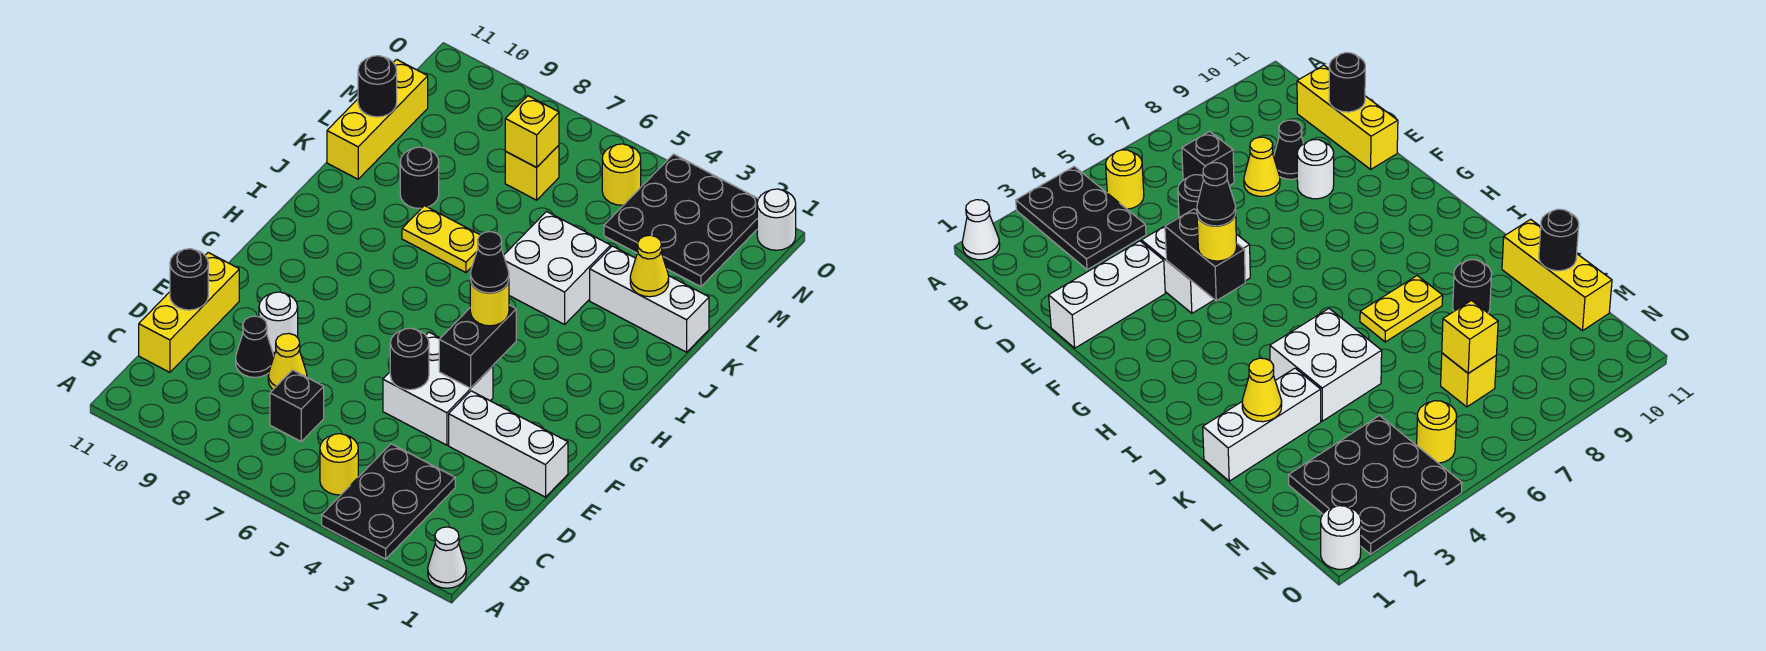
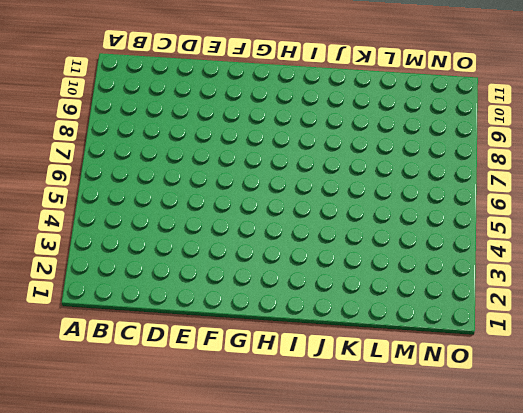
none -> white cone A1 level 1
none -> black plate A3:C4 level 1
none -> yellow round brick B5 level 1

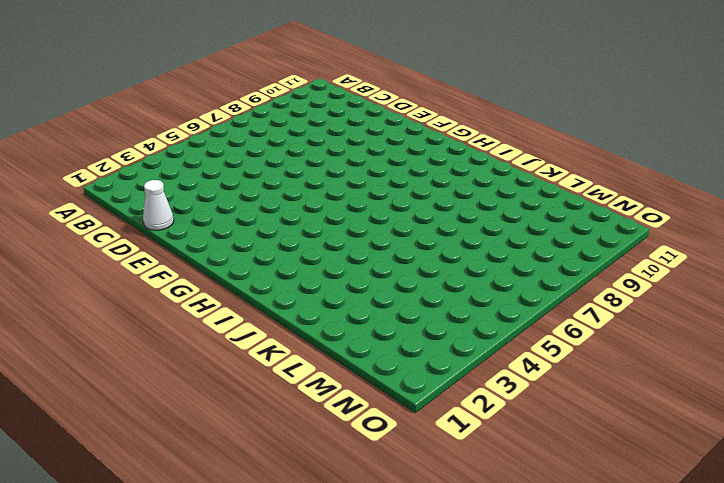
white cone D1 level 1 -> white cone A1 level 1
none -> black plate A3:C4 level 1
none -> yellow round brick B5 level 1
none -> black brick C7 level 1

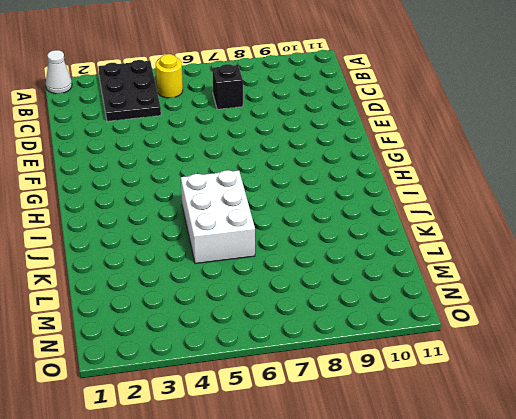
white brick I5:K6 level 1 -> white brick J4:K5 level 1
none -> yellow brick C11:E11 level 1
none -> yellow cone D8 level 1
none -> black cone D9 level 1

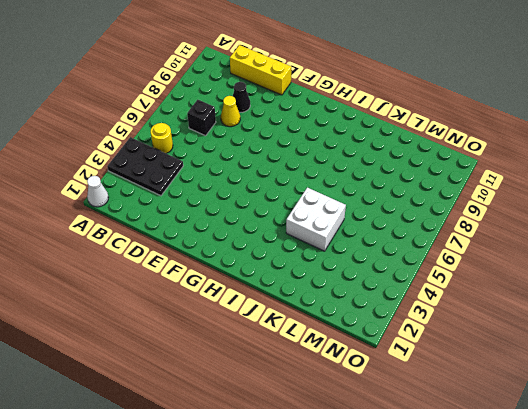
none -> white brick E1:E3 level 1
none -> white brick E4:F5 level 1
none -> white round brick E9 level 1

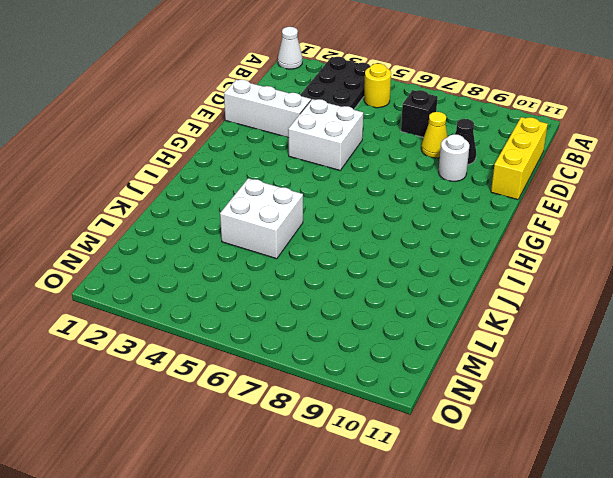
none -> yellow plate J7:J8 level 1
none -> white brick K1:K3 level 1
none -> black round brick K9 level 1

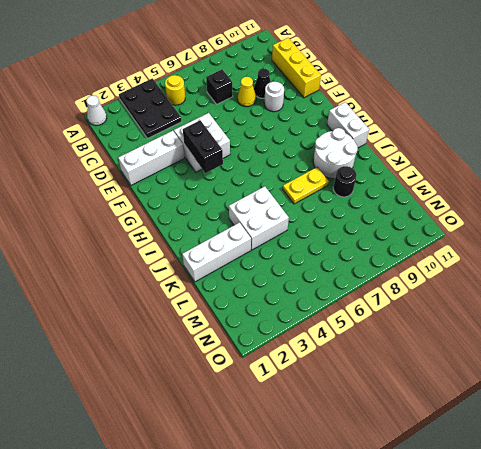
white brick H11:I11 level 1 -> none
white round brick I9:J10 level 1 -> none
none -> yellow brick K11:M11 level 1
none -> black plate M2:O4 level 1
none -> yellow brick M7 level 1

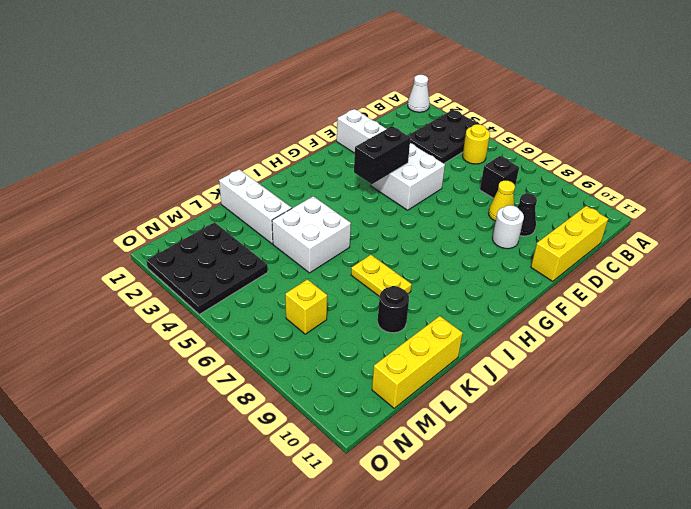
none -> yellow round brick N5 level 1
none -> white round brick O1 level 1
none -> black round brick D11 level 2

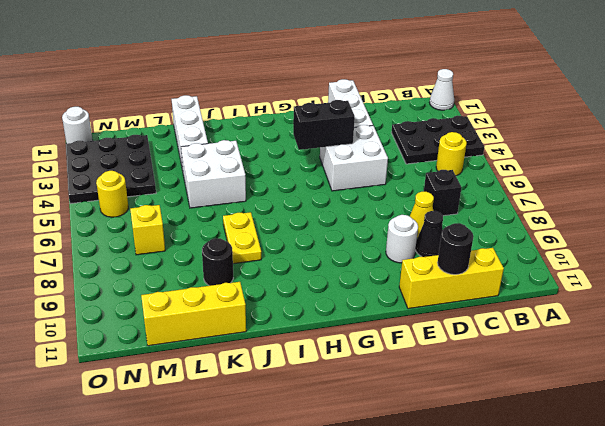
none -> black round brick E5 level 2
none -> yellow cone K2 level 2
none -> black round brick L11 level 2

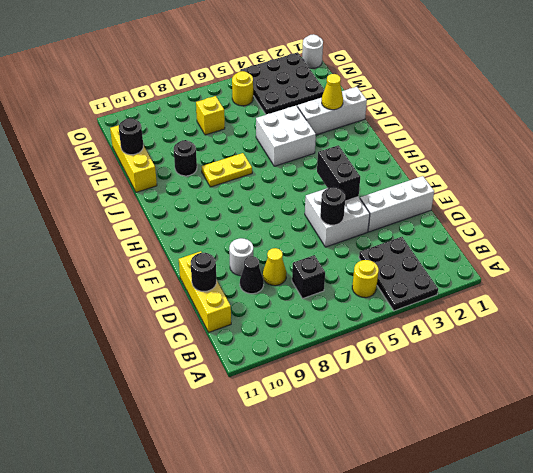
none -> white cone A1 level 1
none -> yellow brick M7 level 2
none -> yellow round brick G4 level 3

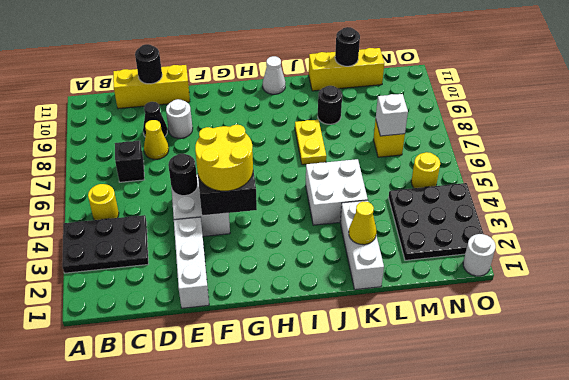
yellow round brick F4:G5 level 3 -> yellow round brick G4 level 3
white cone I11 level 1 -> white cone A1 level 1
white brick M7 level 2 -> yellow brick M7 level 2
none -> black cone G4 level 4

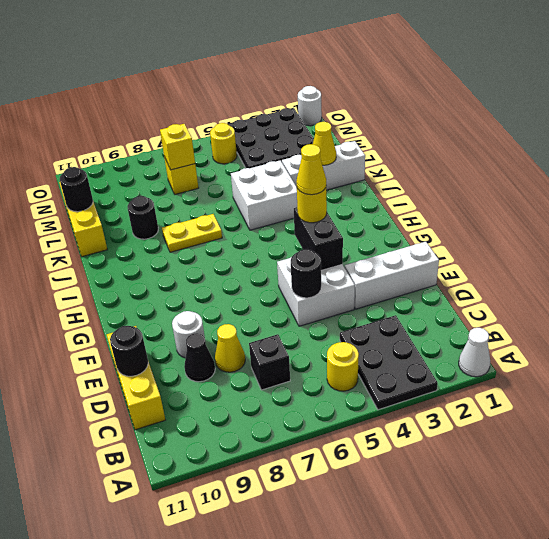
yellow cone G4 level 4 -> black cone G4 level 4

